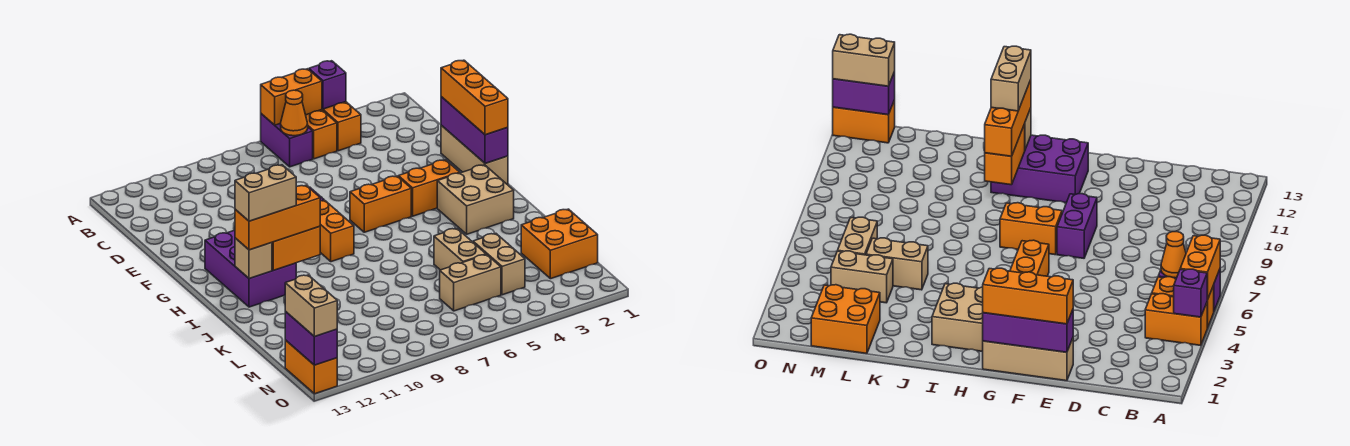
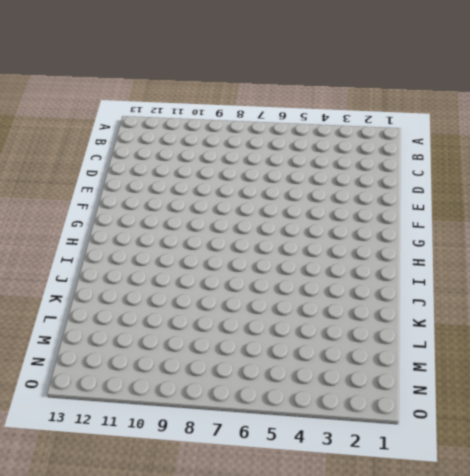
none -> orange brick A4:B4 level 1
none -> orange brick A5:B5 level 1
none -> purple brick A6:B6 level 1

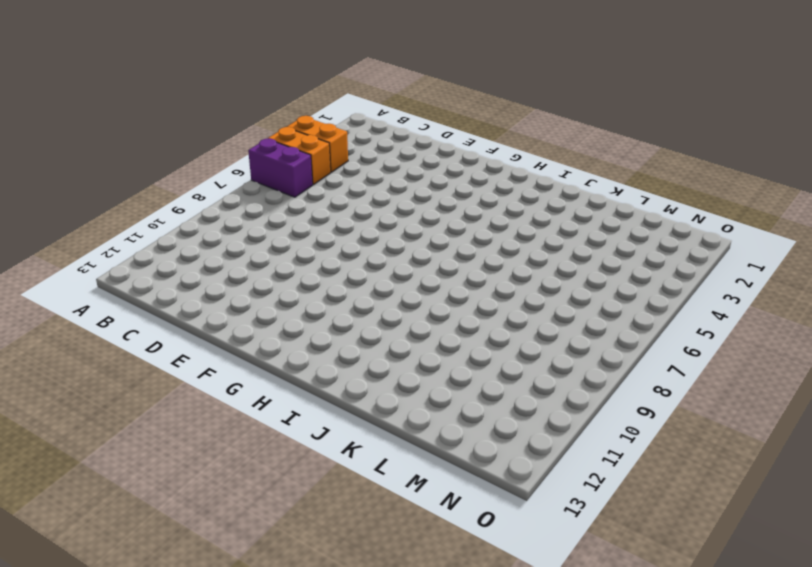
none -> tan brick E1:G1 level 1
none -> purple brick F8:F9 level 1
none -> orange brick G3:G4 level 1

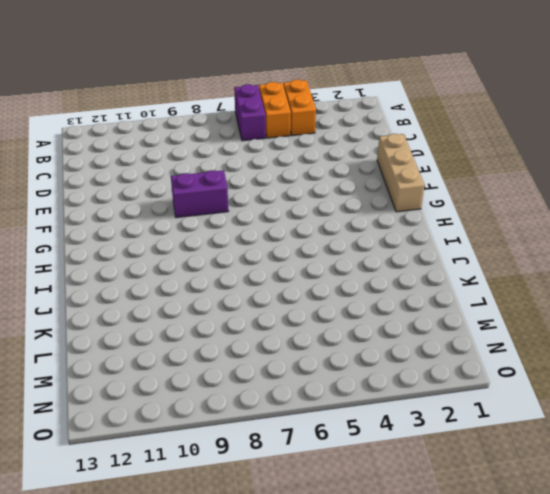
none -> orange brick G3:G4 level 1
none -> orange brick G5:G6 level 1
none -> orange brick G8:H8 level 1

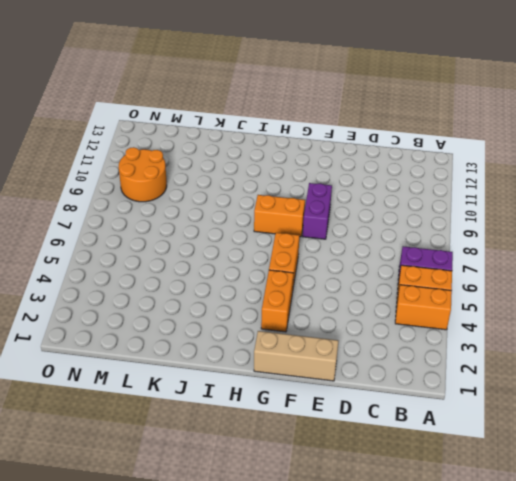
orange round brick M9:N10 level 1 -> none
none -> purple brick G11:I12 level 1
none -> tan brick H2:I3 level 1
none -> tan brick K5:L5 level 1

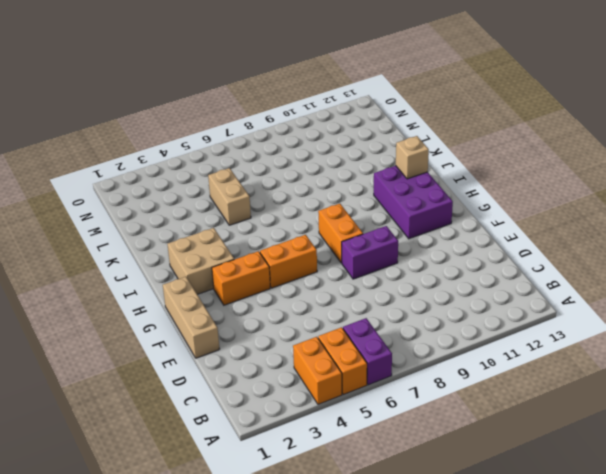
none -> orange brick L1:M2 level 1
none -> tan brick L4:M4 level 1
none -> tan brick M5:M6 level 1

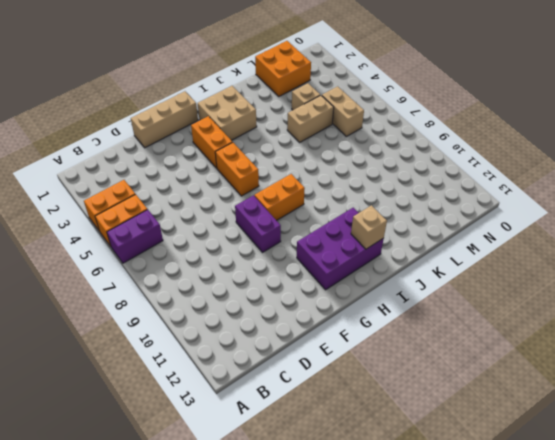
tan brick L4 level 1 -> tan brick L4:M4 level 1
none -> orange brick N13:O13 level 1
none -> purple brick A4 level 2
none -> orange brick A5:A6 level 2

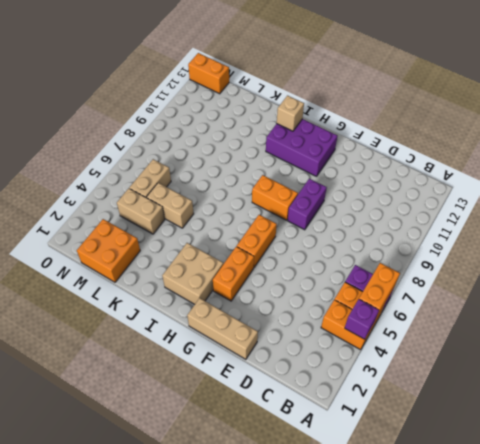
none -> orange cone B6 level 2
none -> purple brick E1:G1 level 2
none -> orange brick I10:I11 level 2

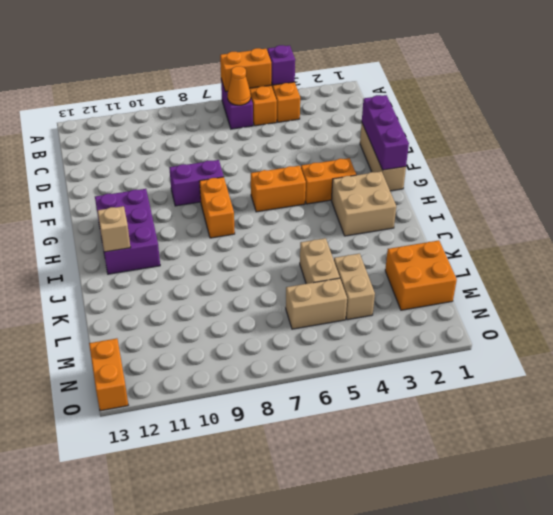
none -> orange brick I10:I11 level 2
none -> purple brick N13:O13 level 2
none -> orange brick E1:G1 level 3

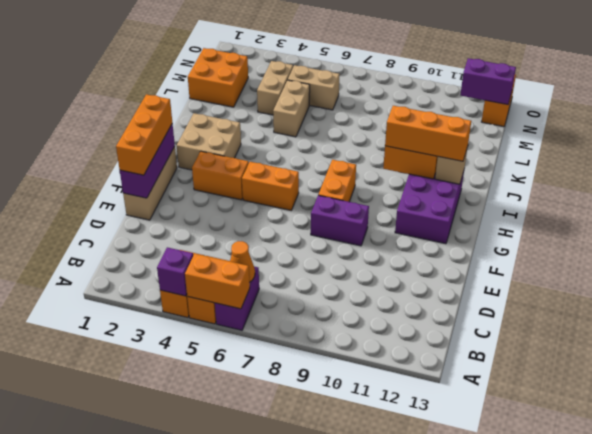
purple brick N12:N13 level 2 -> purple brick N13:O13 level 2
none -> tan brick N13:O13 level 3
none -> tan brick I11:I12 level 4

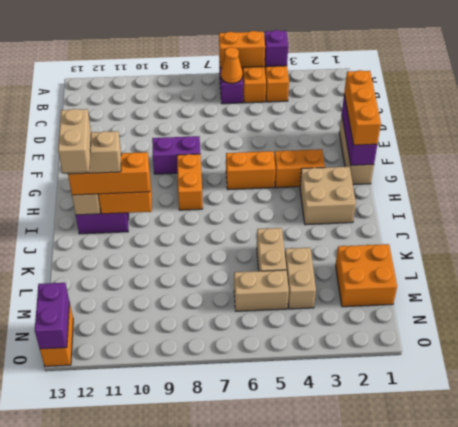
tan brick I12:J12 level 5 -> tan brick N13:O13 level 3

